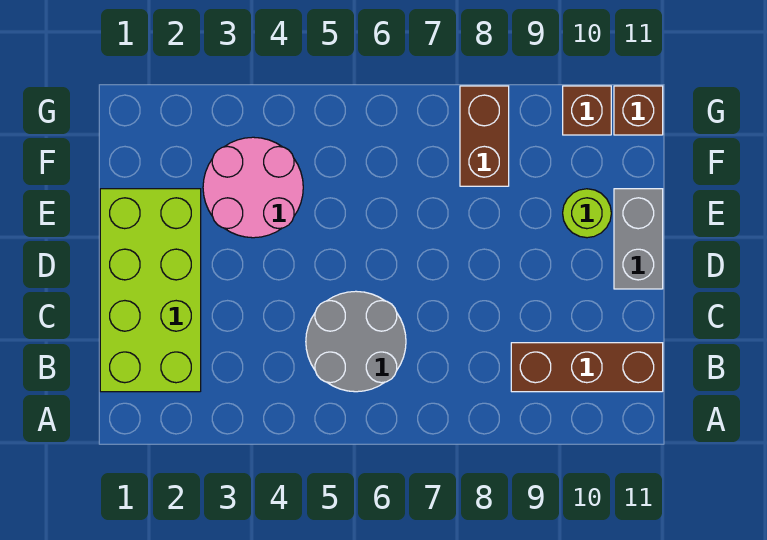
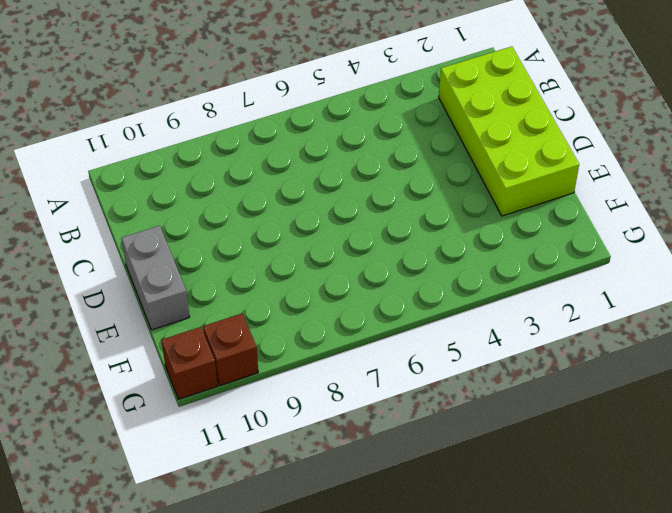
none -> grey round brick B5:C6 level 1
none -> brown brick B9:B11 level 1

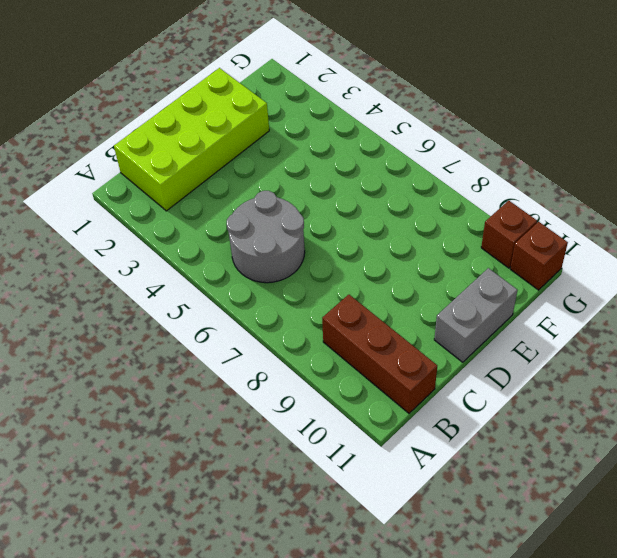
none -> pink round brick E3:F4 level 1
none -> lime round brick E10 level 1

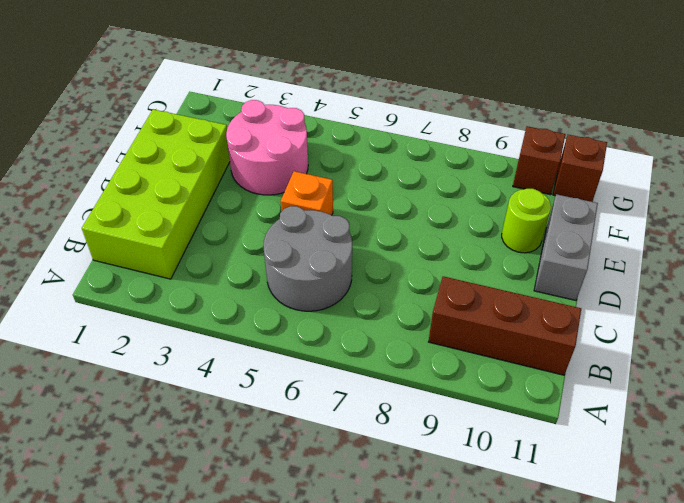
orange brick D5 level 1 -> none
none -> brown brick F8:G8 level 1

